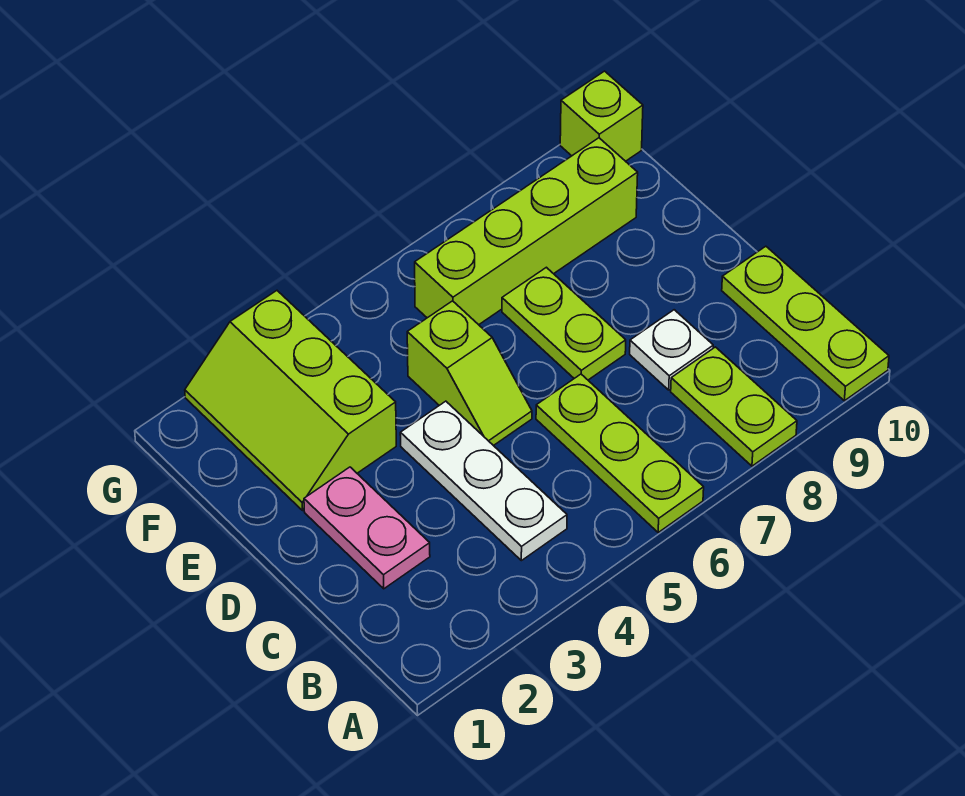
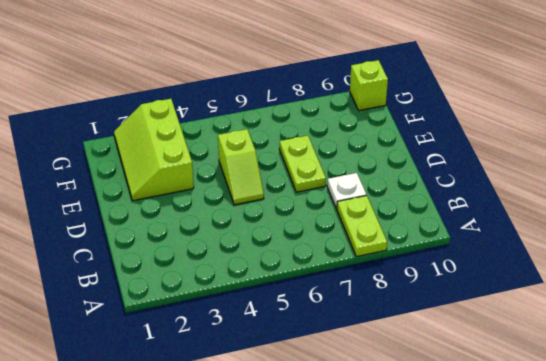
none -> lime plate A6:C6 level 1
none -> lime plate A10:C10 level 1

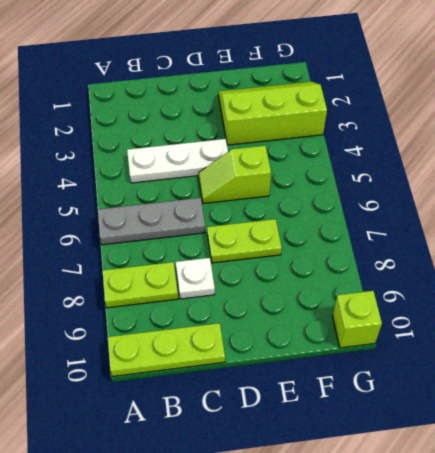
grey plate A6:C6 level 1 -> lime plate A6:C6 level 1
none -> pink plate C2:D2 level 1
none -> lime brick F6:F9 level 1

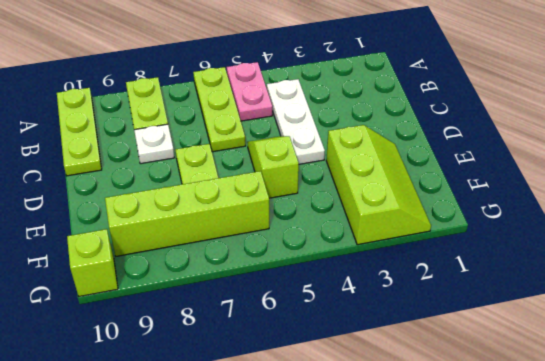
pink plate A5:B5 level 1 -> pink plate C2:D2 level 1

